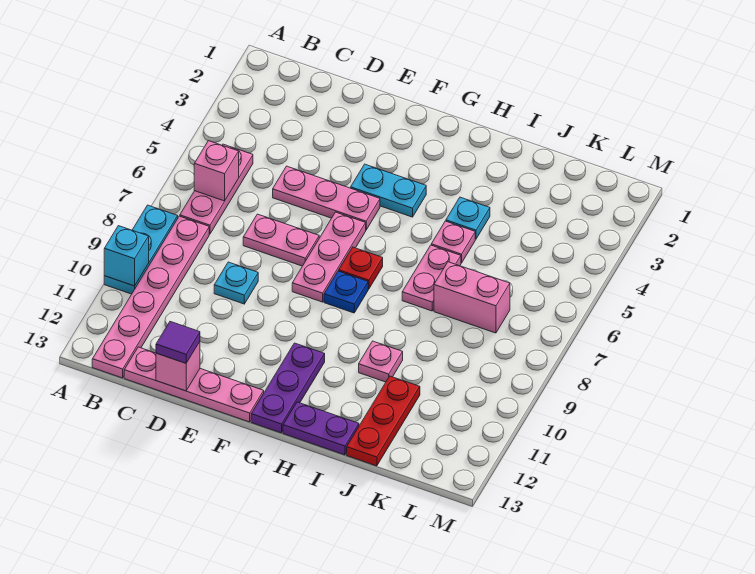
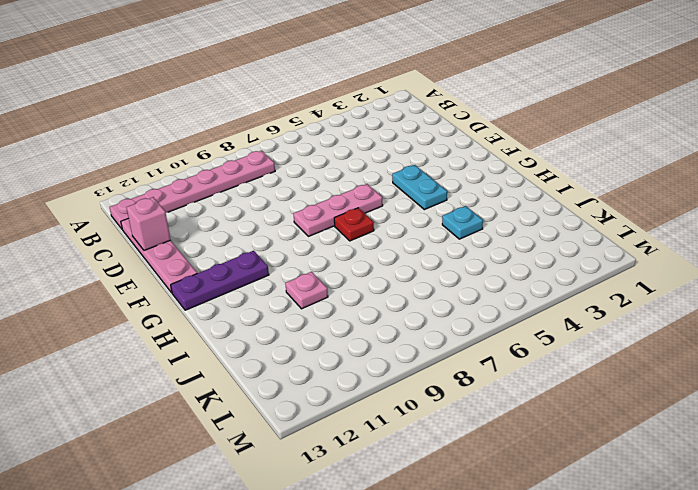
none -> cyan plate A8:A10 level 1
none -> pink plate B5:B7 level 1
none -> pink plate D5:F5 level 1

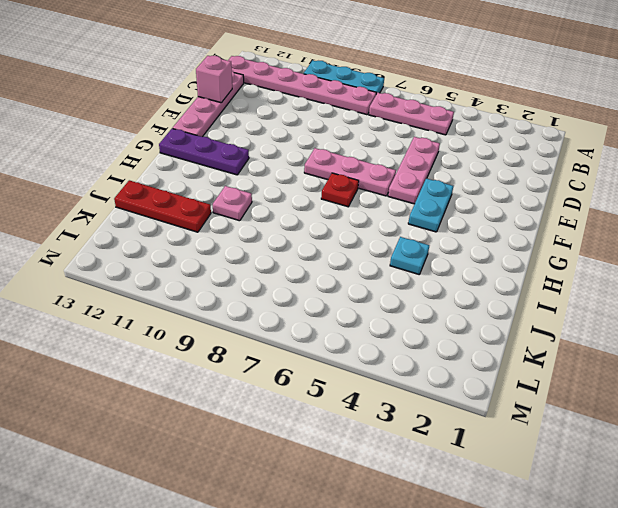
none -> pink plate D7:E7 level 1
none -> cyan plate D9 level 1
none -> blue plate G8 level 1

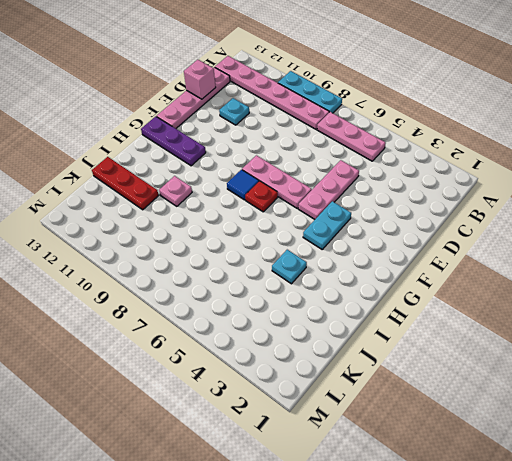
cyan plate D11 level 1 -> cyan plate D9 level 1
blue tile G8 level 1 -> blue plate G8 level 1
none -> pink plate D7:E7 level 1
none -> purple plate H13:I13 level 1
none -> pink plate I5 level 1

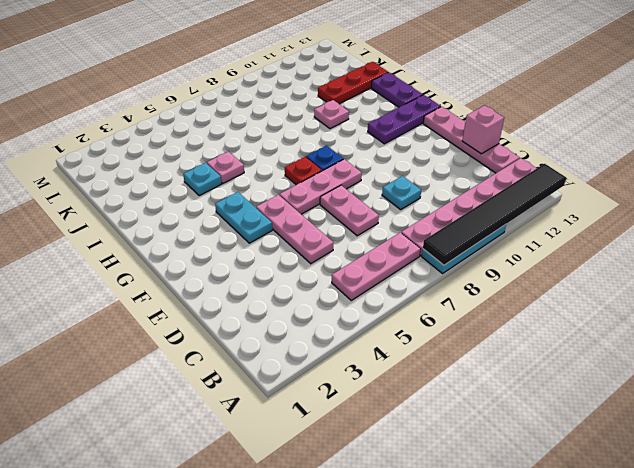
black tile A8:A13 level 2 -> cyan brick A10 level 2
none -> pink plate I6:I7 level 1
none -> pink brick J7:K7 level 1
none -> pink brick B6 level 2

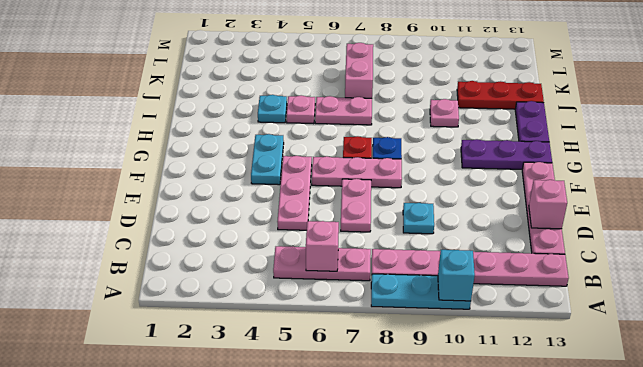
none -> purple tile D13 level 3

